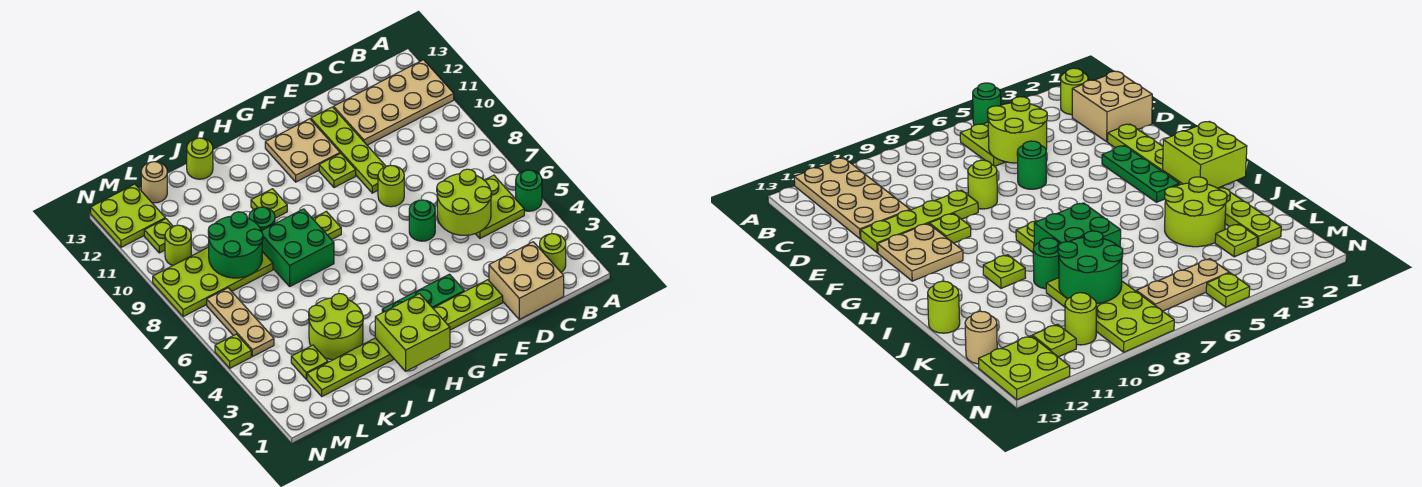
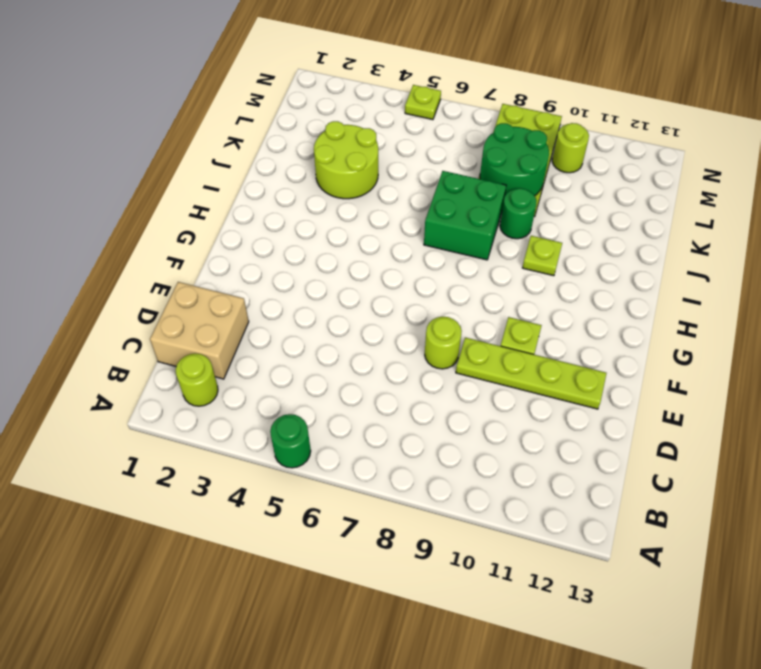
none -> tan plate A11:D12 level 1
none -> lime plate B5:C6 level 1
none -> lime plate E2:L2 level 1

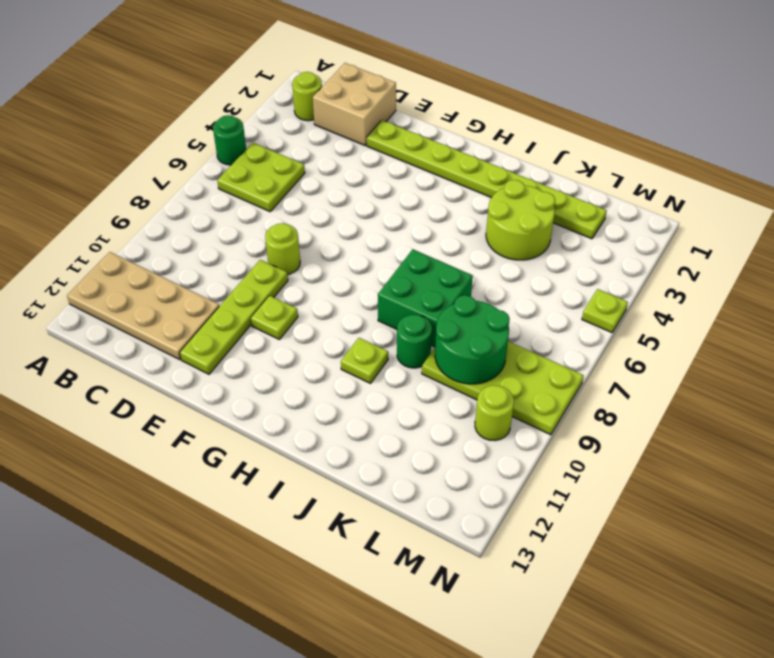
none -> green round brick E6 level 1
none -> green plate F3:H3 level 1
none -> tan plate F11:G12 level 1

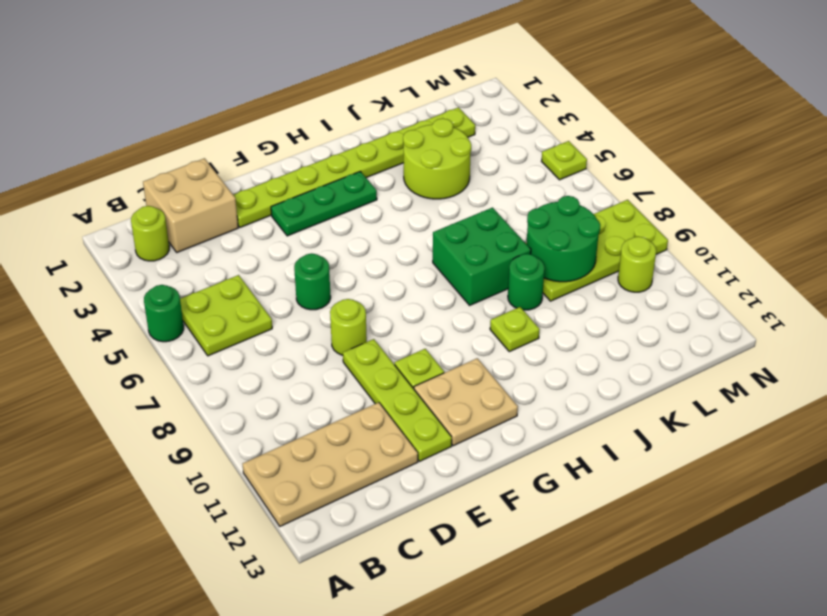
none -> lime plate H8 level 1
none -> lime round brick J13 level 1
none -> lime plate L3 level 1

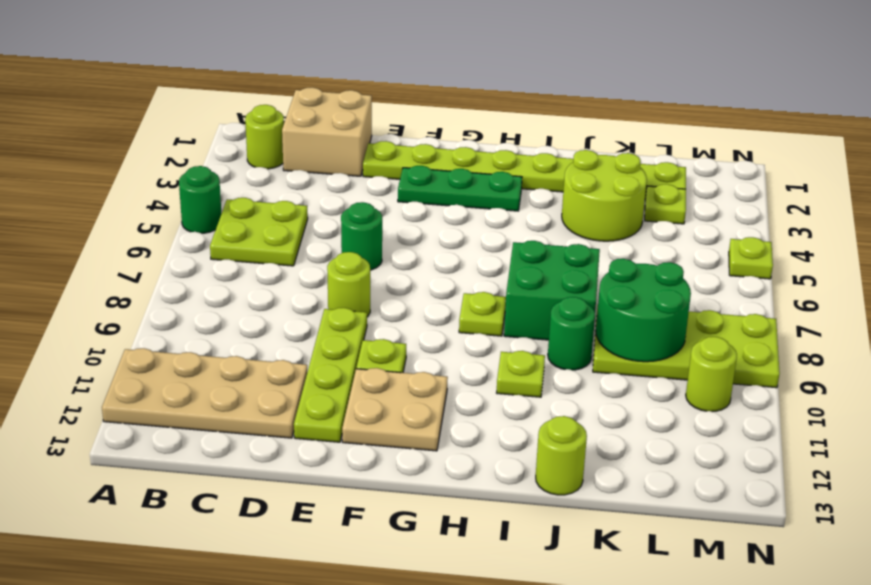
none -> tan round brick L13 level 1
none -> tan plate M5:M7 level 1
none -> lime plate M11 level 1

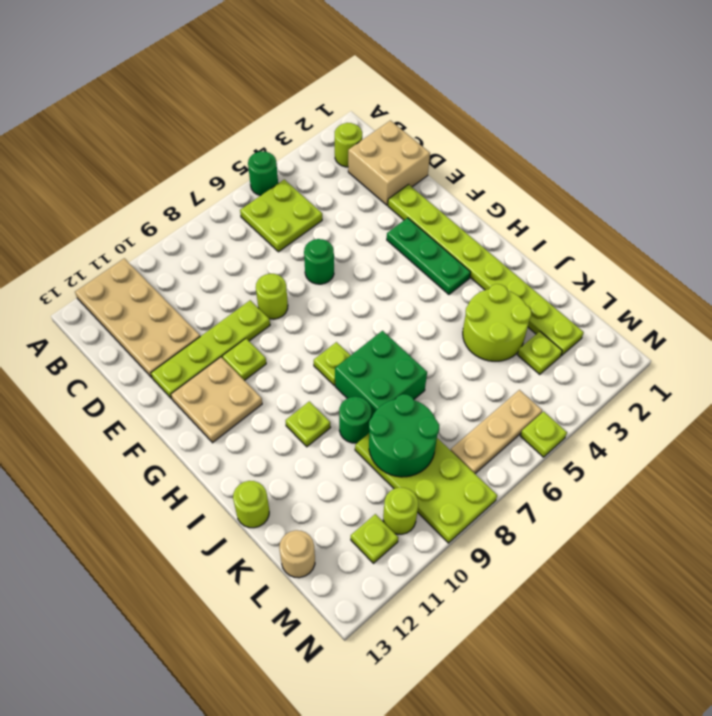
none -> lime plate M12:N13 level 1
none -> lime round brick C5:D6 level 2
none -> lime brick H1:I2 level 2

